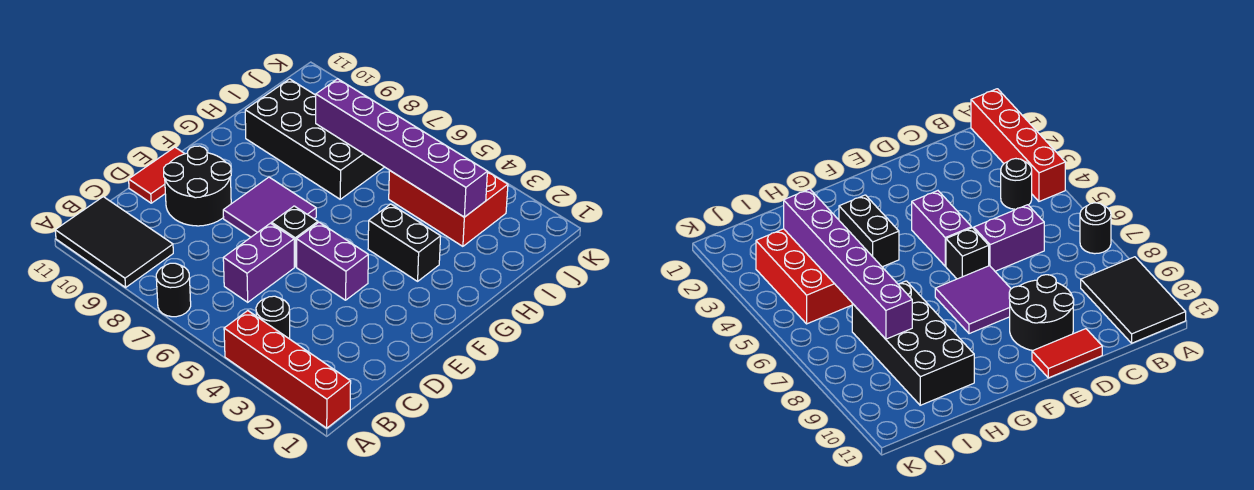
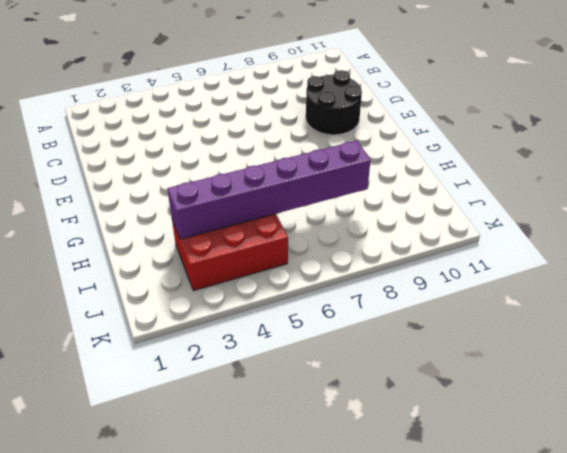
none -> red brick A1:A4 level 1
none -> black round brick A7 level 1
none -> black tile A9:B11 level 1

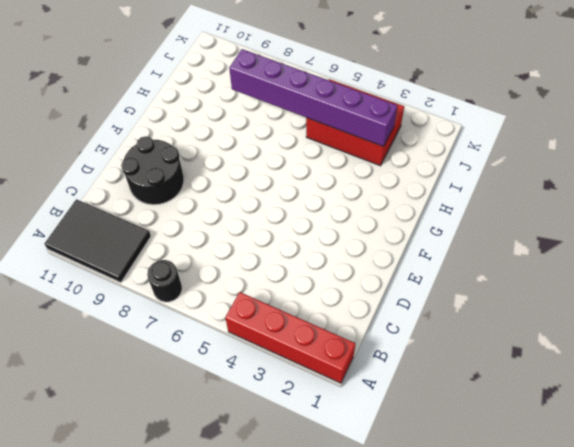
none -> black round brick B4 level 1
none -> purple brick C6:D6 level 1
none -> red tile D11:E11 level 1

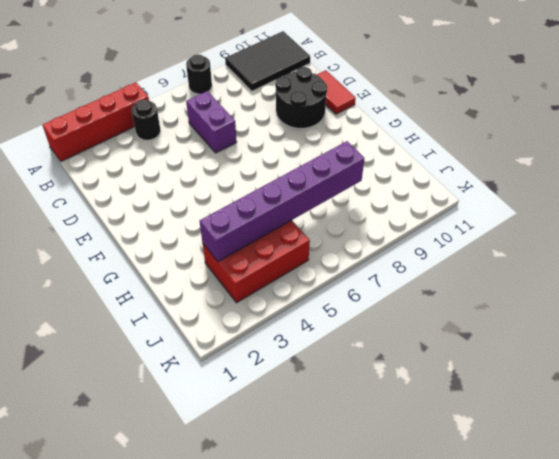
none -> purple brick E4:E5 level 1
none -> black brick E6 level 1
none -> purple tile E7:F8 level 1

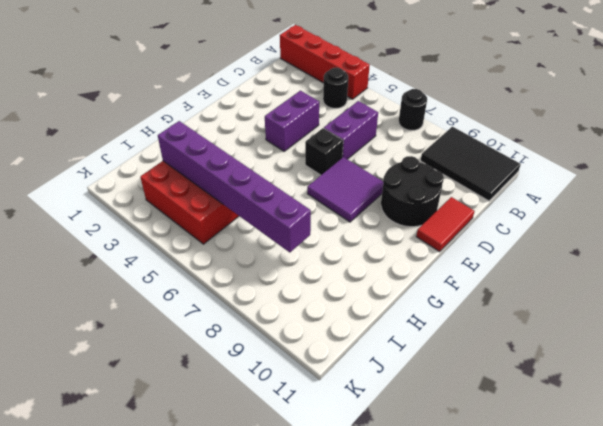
purple brick D4:E4 level 1 -> purple brick E4:E5 level 1
none -> black brick G3:G4 level 1
none -> black brick H7:I10 level 1

